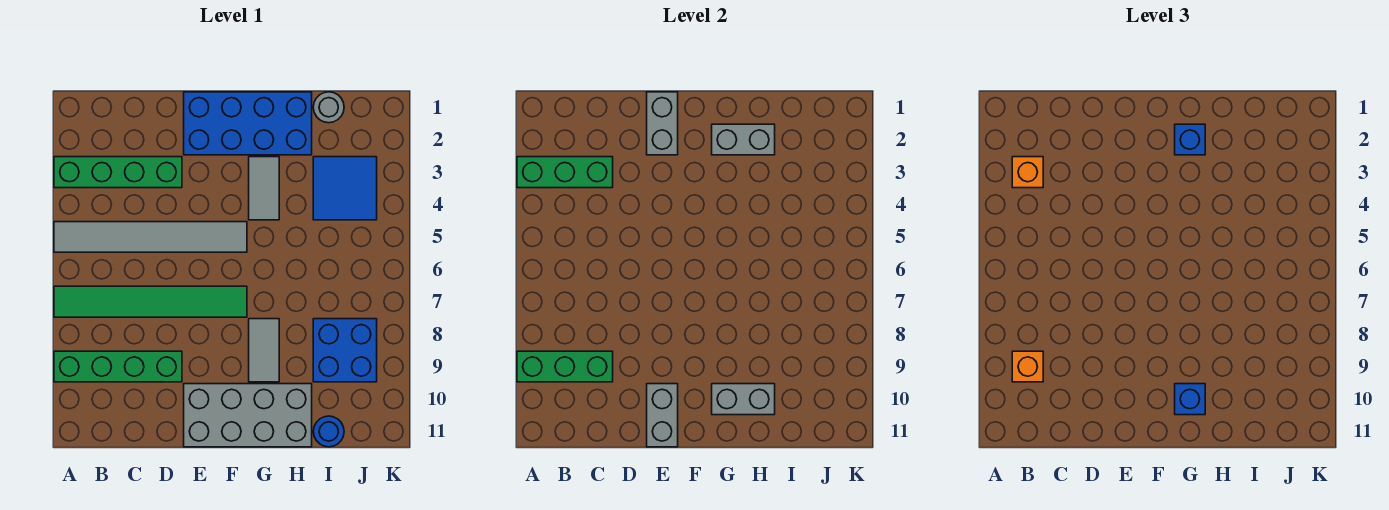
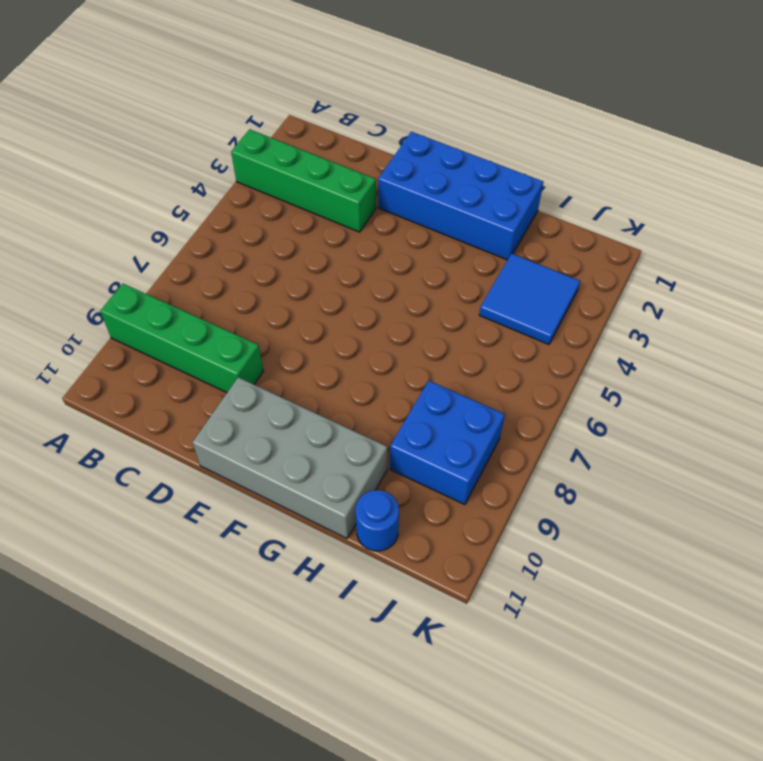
none -> grey tile A5:F5 level 1
none -> green tile A7:F7 level 1
none -> grey tile G3:G4 level 1

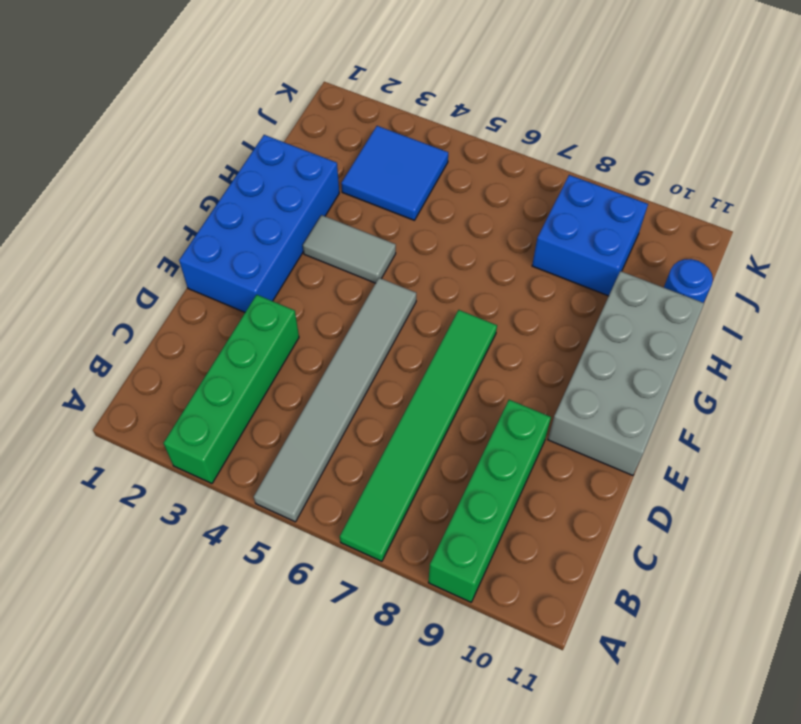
none -> grey tile G8:G9 level 1
none -> grey round brick I1 level 1
none -> green brick A3:C3 level 2

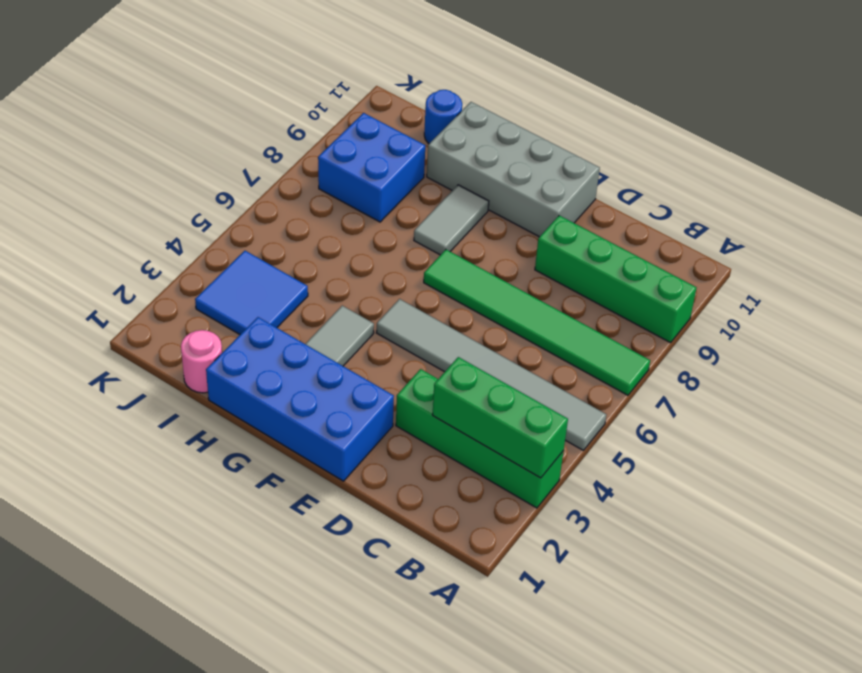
pink round brick I1 level 1 -> grey round brick I1 level 1
none -> green brick A9:C9 level 2
none -> grey brick E1:E2 level 2
none -> grey brick E10:E11 level 2

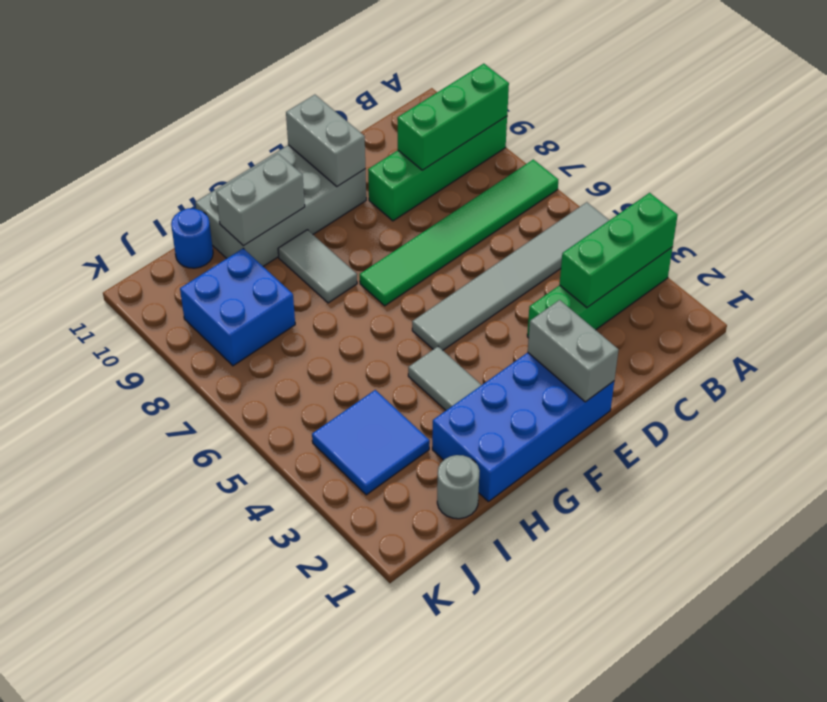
none -> grey brick G2:H2 level 2
none -> orange brick B3 level 3
none -> orange brick B9 level 3

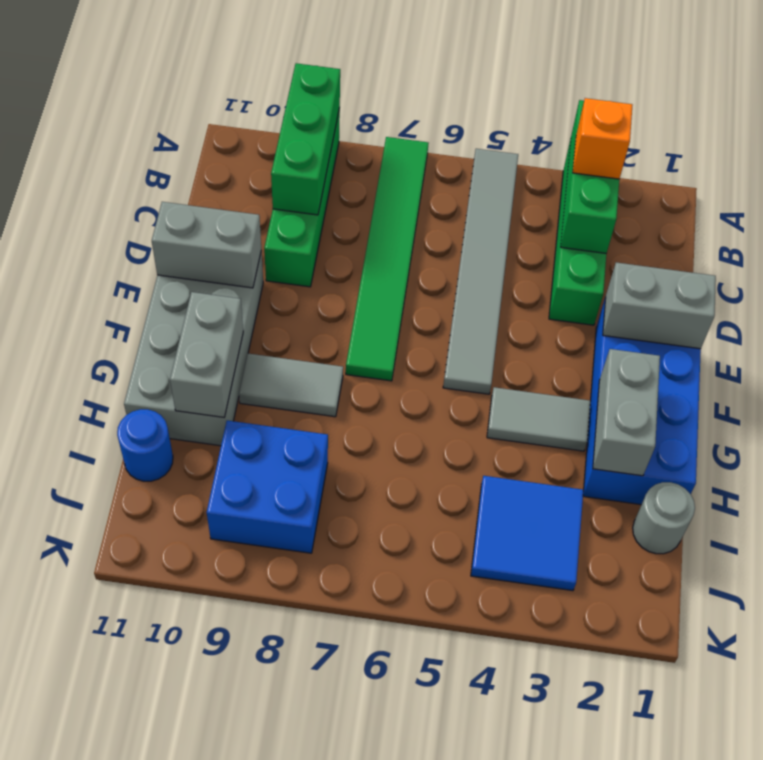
none -> orange brick B9 level 3
none -> blue brick G2 level 3
none -> blue brick G10 level 3

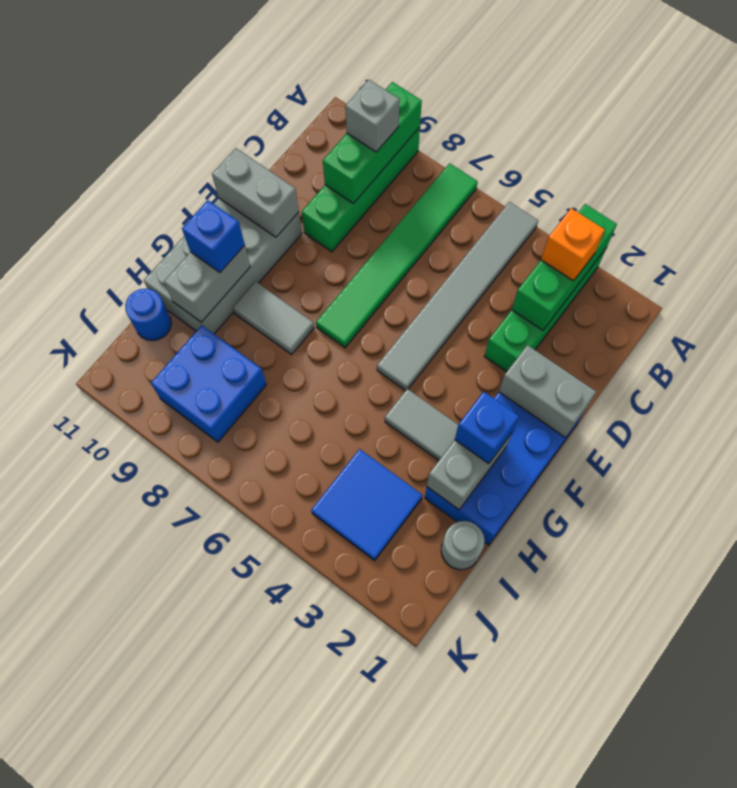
grey brick B9 level 3 -> orange brick B9 level 3

